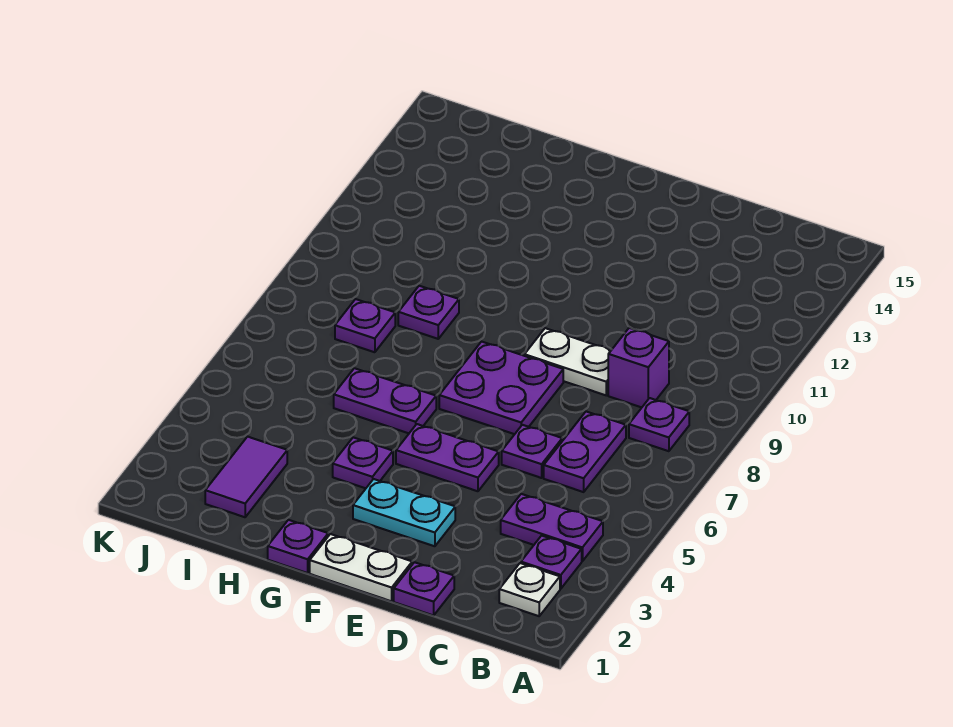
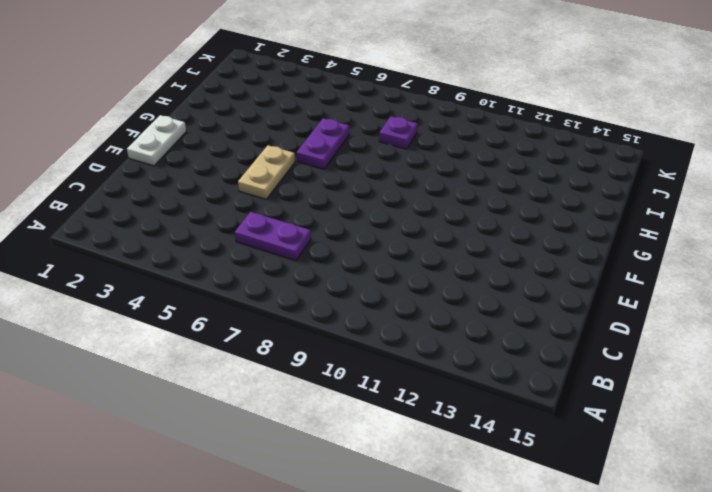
tan plate E5:F5 level 1 -> purple plate E5:F5 level 1
none -> white plate B2 level 1
none -> purple plate B3 level 1
none -> purple plate B4:C4 level 1

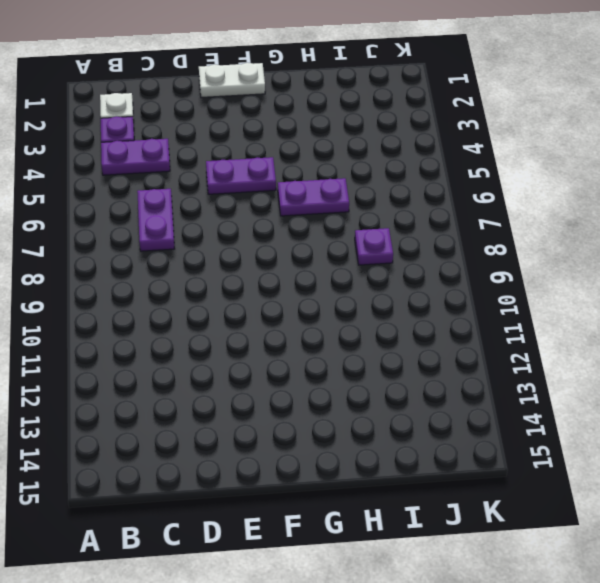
none -> purple plate B8 level 1
none -> purple brick C9 level 1
none -> purple plate D1 level 1

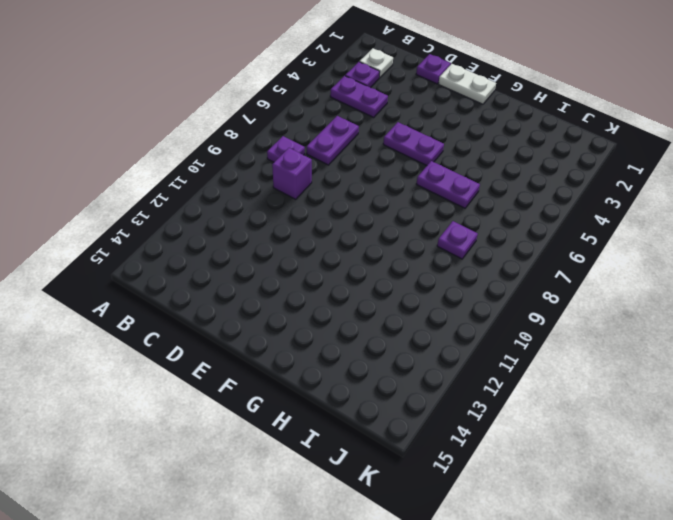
none -> purple plate D6 level 1
none -> white plate D9:E9 level 1
none -> cyan plate E3:F3 level 1

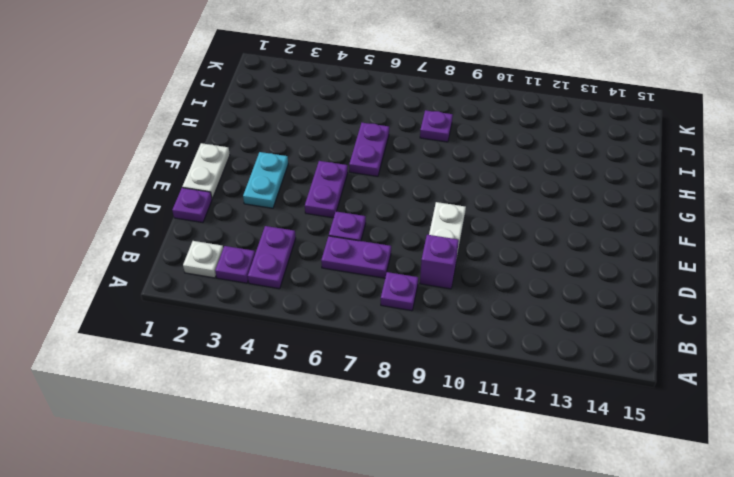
none -> purple plate E7:F8 level 1
none -> purple plate G1 level 1
none -> purple plate G4 level 1

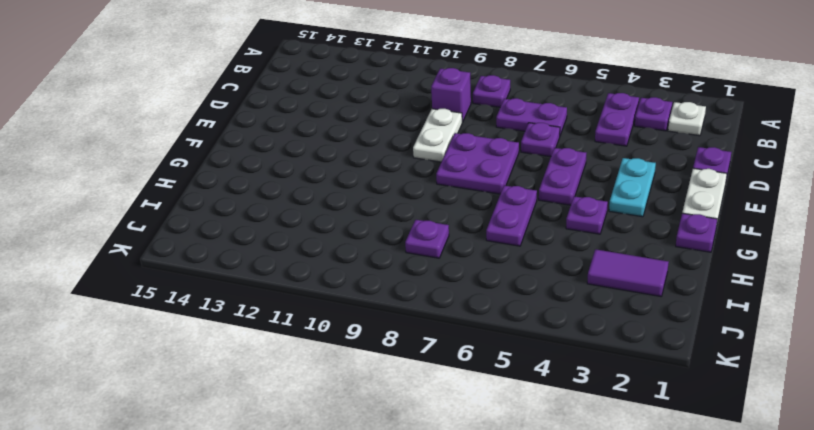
none -> purple plate H9 level 1

